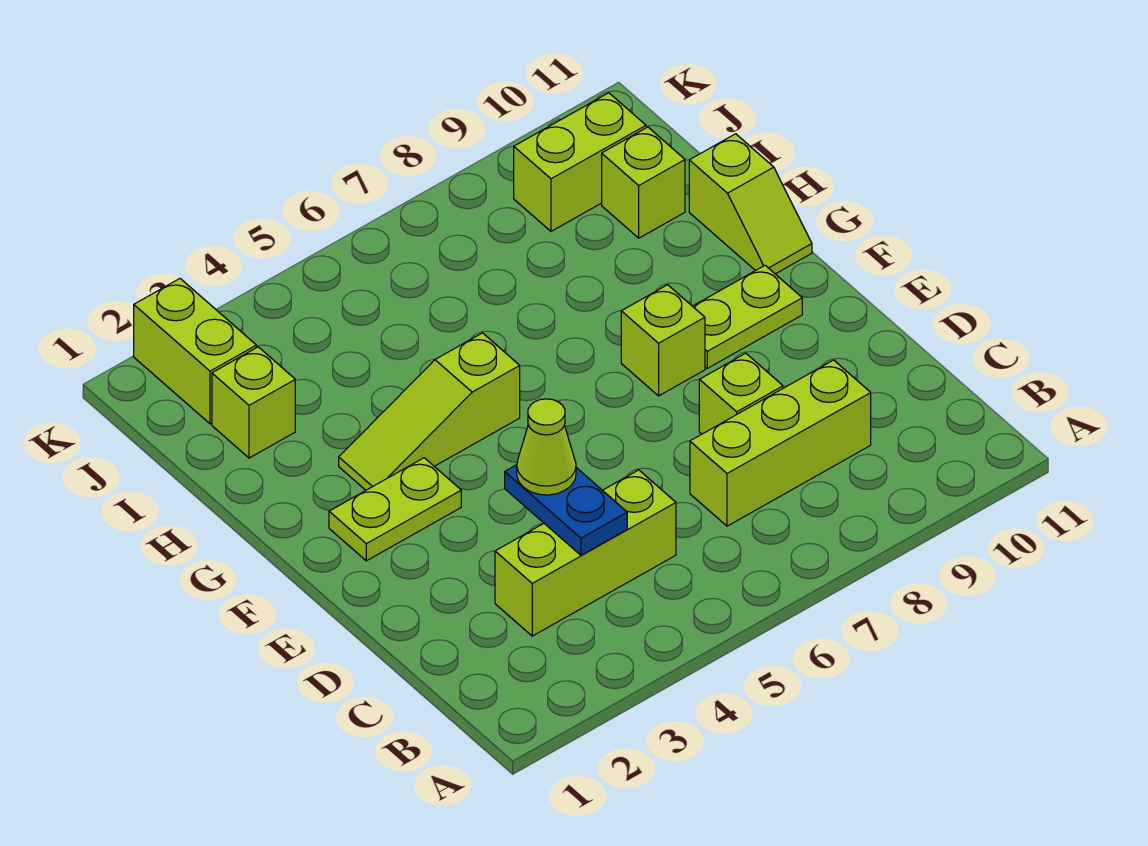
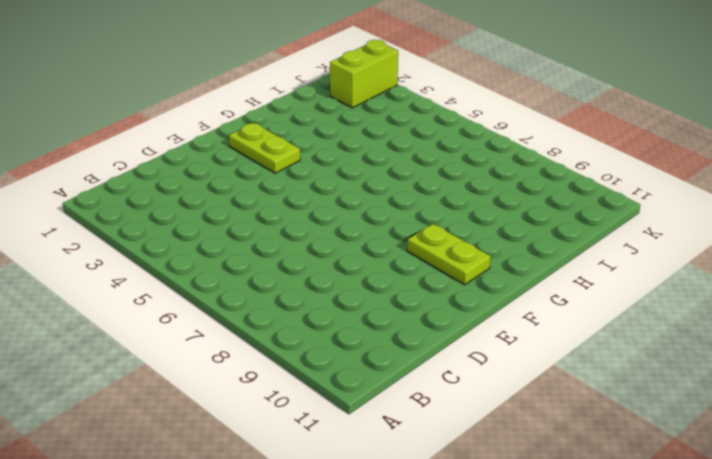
none -> lime brick C3:C5 level 1
none -> lime brick C7:C9 level 1
none -> lime brick D8 level 1

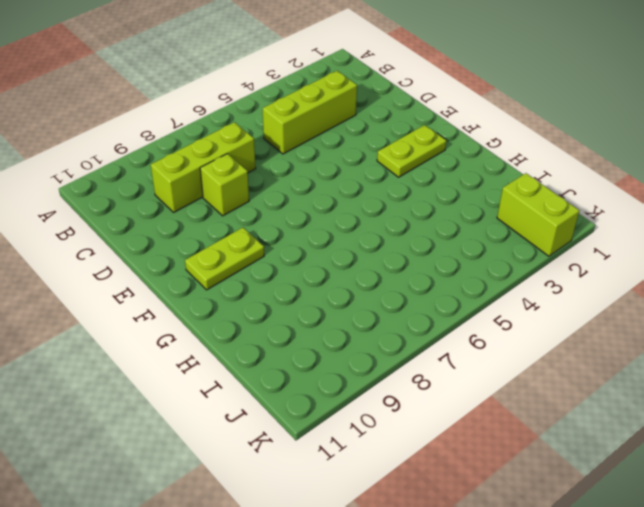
none -> lime brick F8 level 1
none -> lime slope G3:G5 level 1 top 5
none -> lime slope G11:H11 level 1 top H

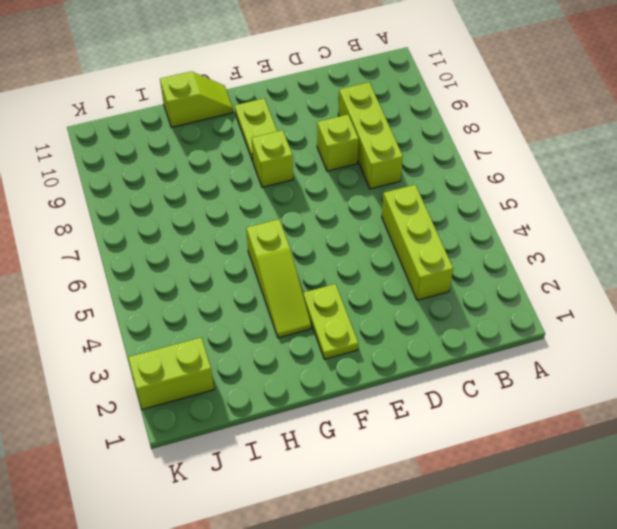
none -> lime brick I2 level 1
none -> lime brick I10 level 1
none -> lime brick J9:J10 level 1

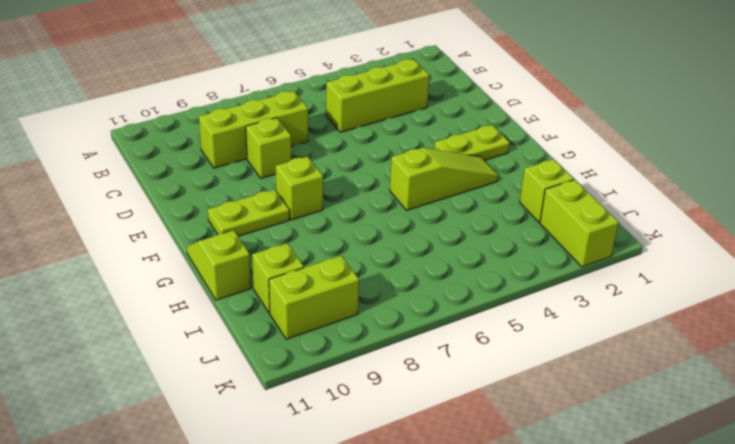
none -> blue plate C4:D4 level 2
none -> lime cone D4 level 3

